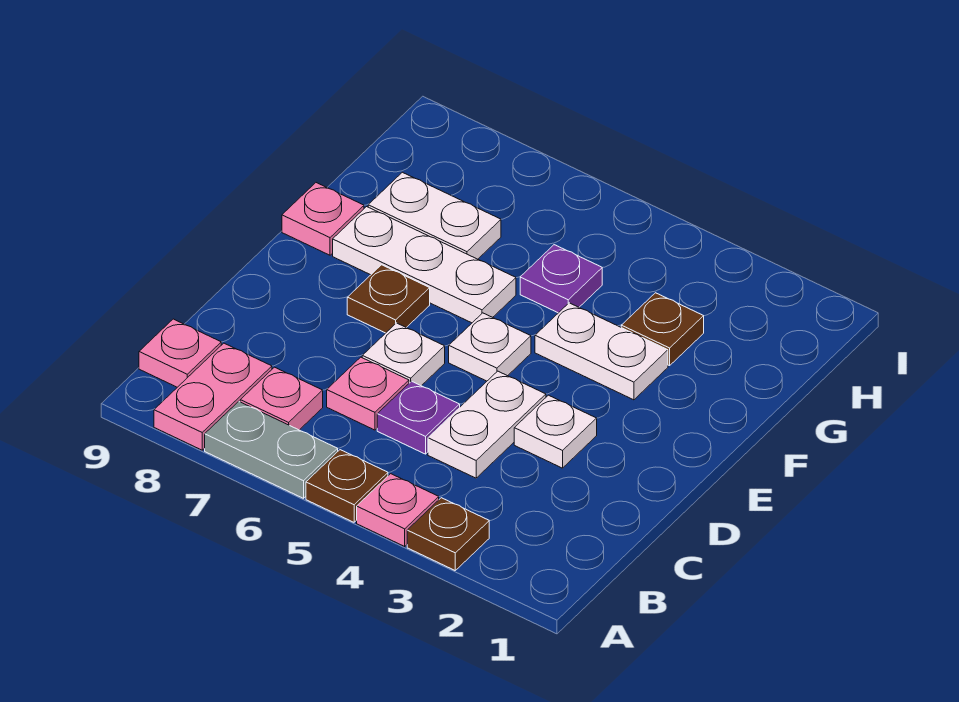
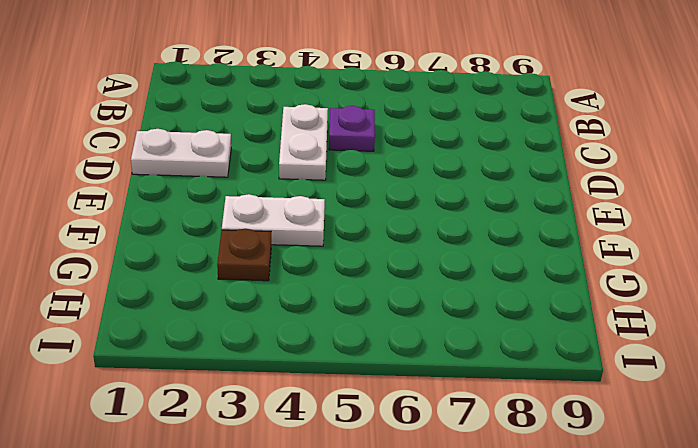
white plate D1:D2 level 1 -> white plate G7:G8 level 1
none -> brown plate A3 level 1
none -> pink plate A4 level 1
none -> brown plate A5 level 1

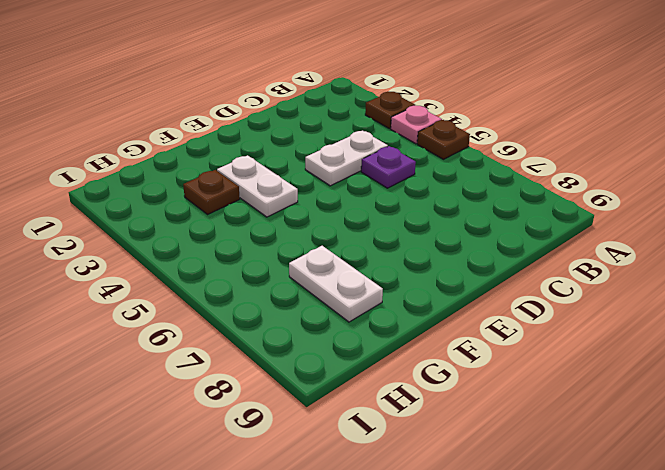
none -> grey plate A6:A7 level 1
none -> pink plate A8:B8 level 1
none -> pink plate B7 level 1

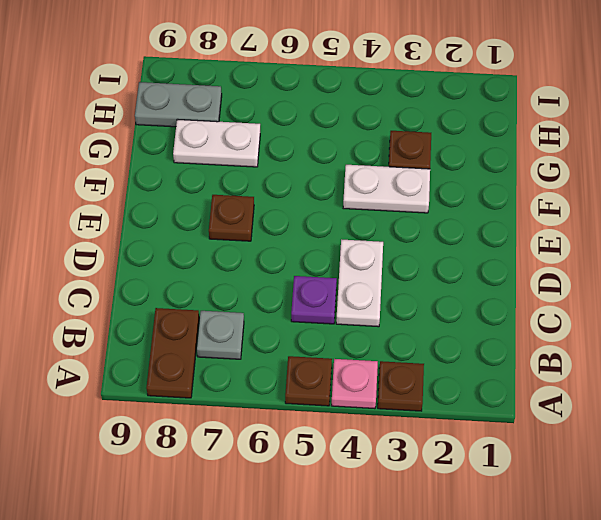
brown plate A8:B8 level 1 -> pink plate A8:B8 level 1
grey plate B7 level 1 -> pink plate B7 level 1
grey plate H8:H9 level 1 -> grey plate A6:A7 level 1
none -> pink plate B9 level 1
none -> pink plate C6 level 1
none -> white plate D3 level 1

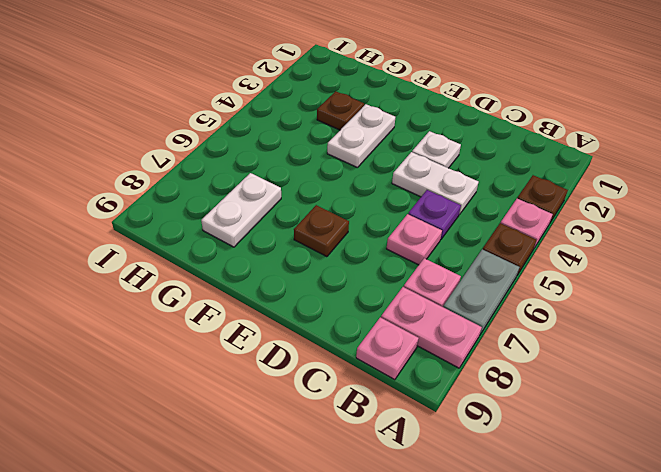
none -> white plate D6 level 1
none -> white plate E5 level 1
none -> white plate F6:F8 level 1

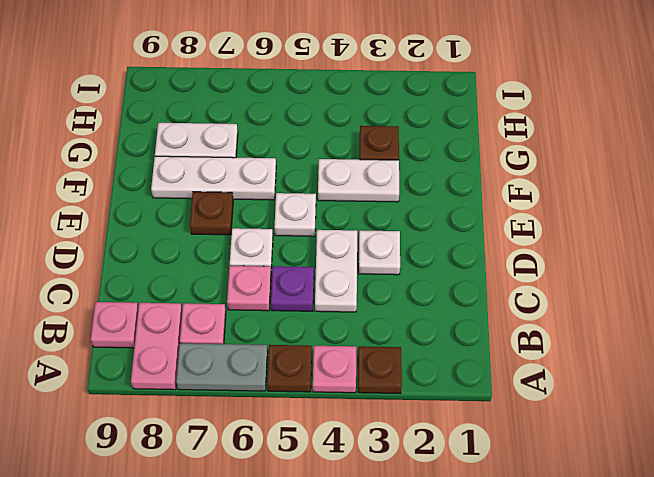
none -> pink plate F9 level 1
none -> purple plate G5 level 1

